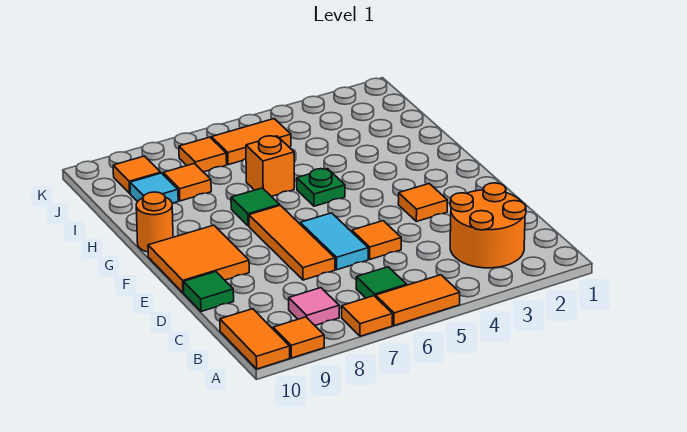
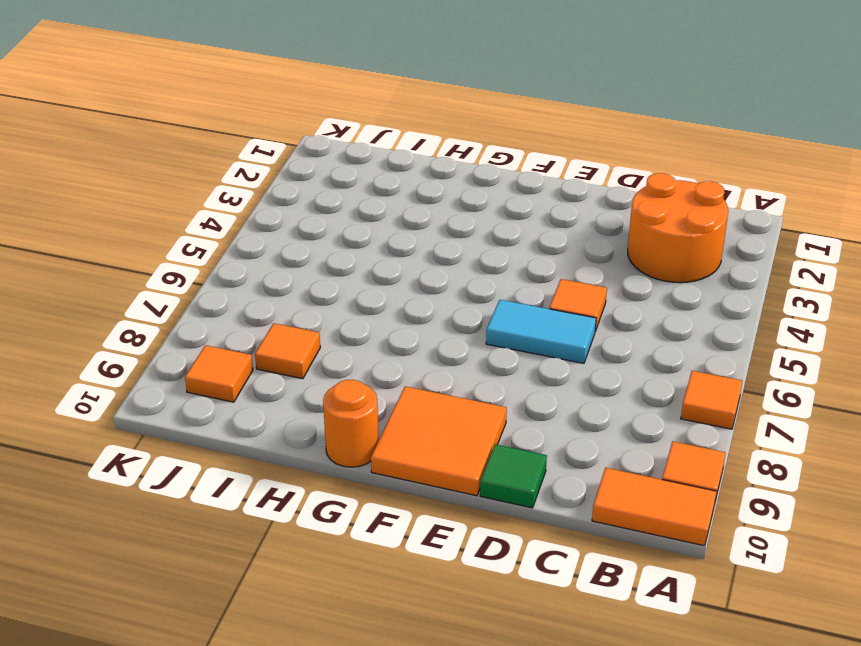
none -> orange tile A5:A6 level 1
none -> green tile B6 level 1
none -> pink tile B8 level 1

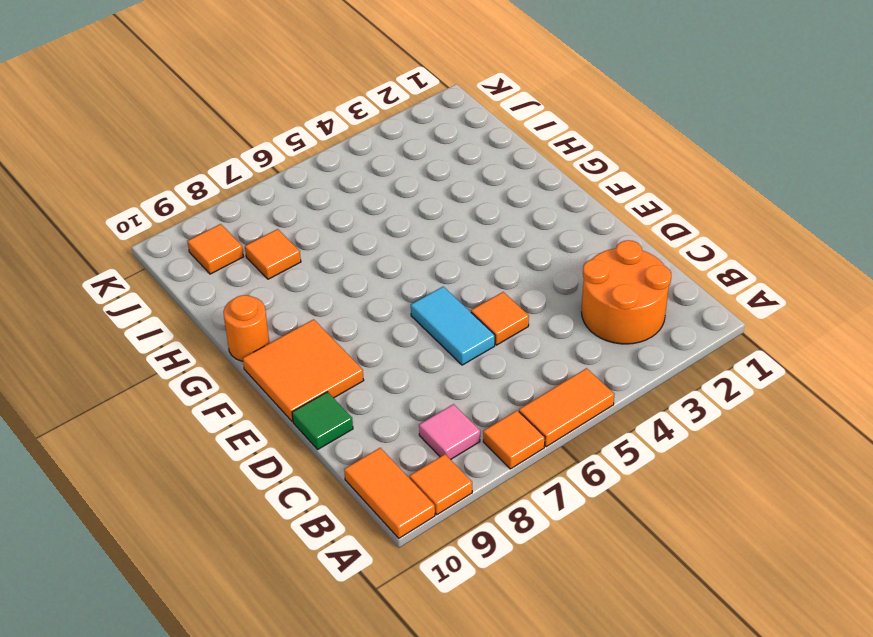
none -> green tile B6 level 1
none -> orange tile D7:F7 level 1
none -> orange tile E3 level 1

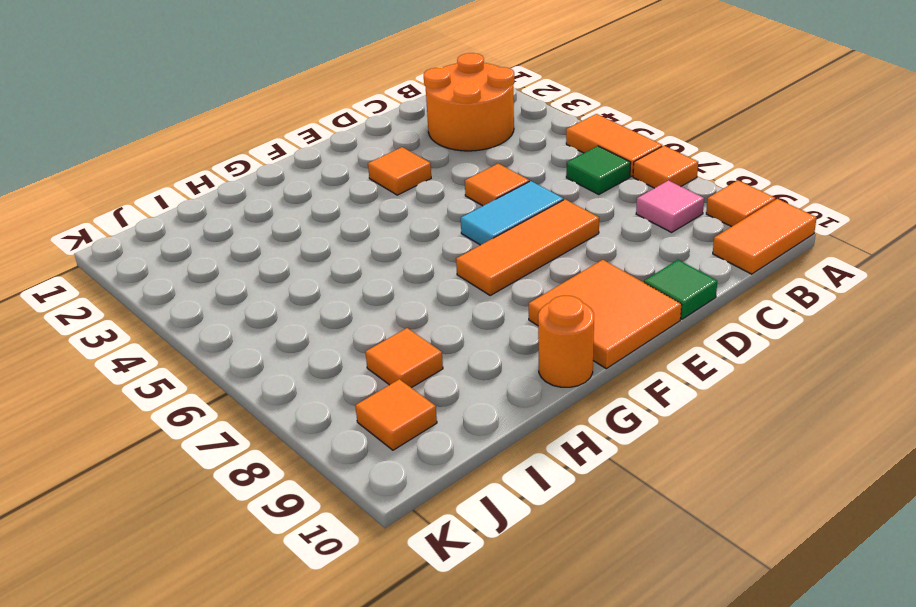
none -> green plate G5 level 1
none -> green tile G7 level 1
none -> orange brick H6 level 1

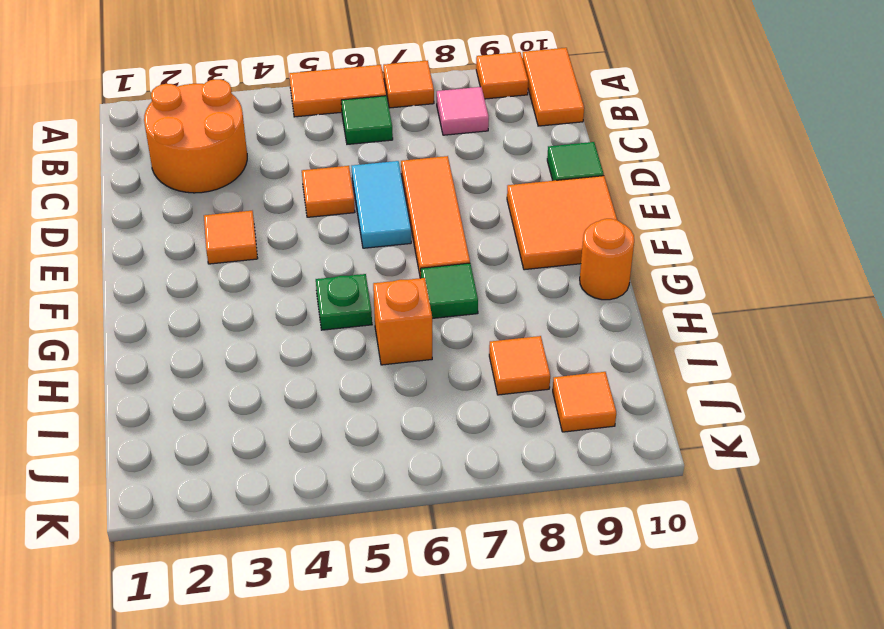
none -> cyan tile I9 level 1
none -> orange tile J5:J6 level 1
none -> orange tile J7 level 1

